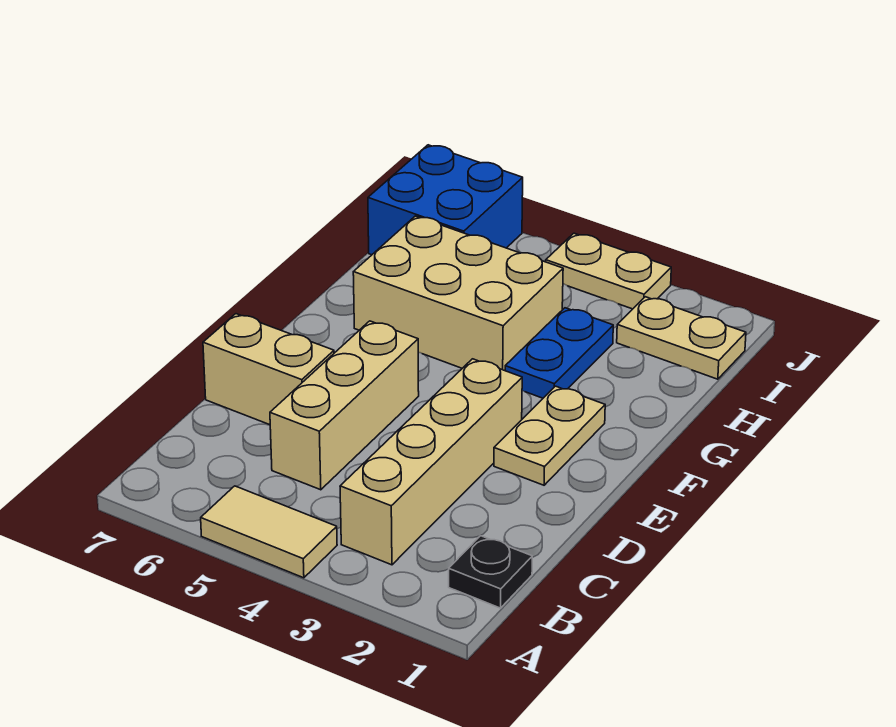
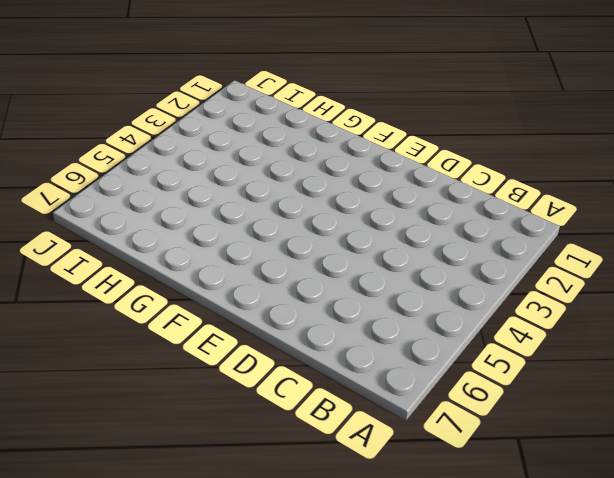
none -> tan tile A4:A5 level 1
none -> black plate B1 level 1

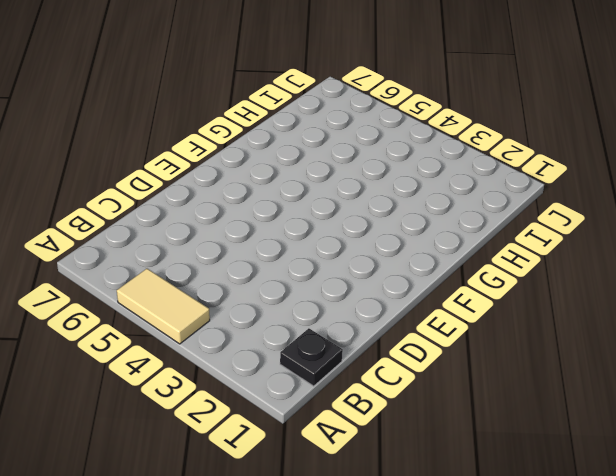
none -> tan brick B3:E3 level 1
none -> tan brick C5:E5 level 1

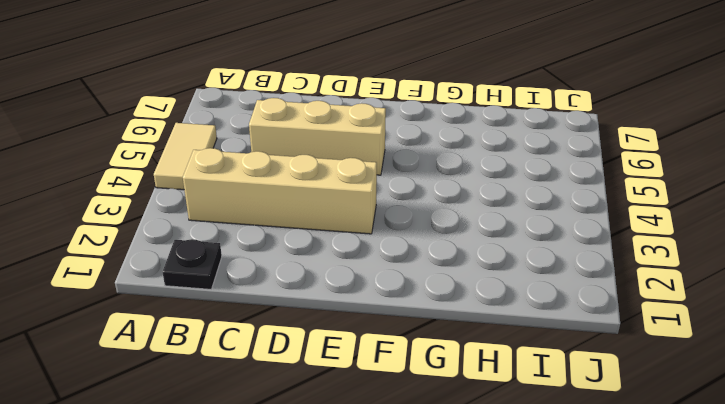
none -> tan brick D6:D7 level 1
none -> tan plate E2:F2 level 1

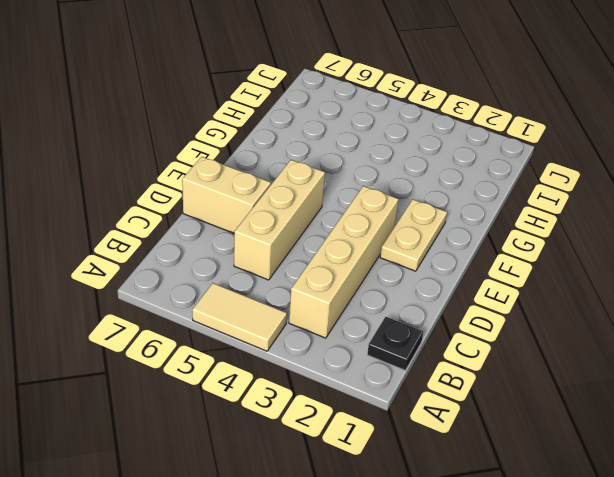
none -> blue plate G3:H3 level 1
none -> tan brick G4:H6 level 1

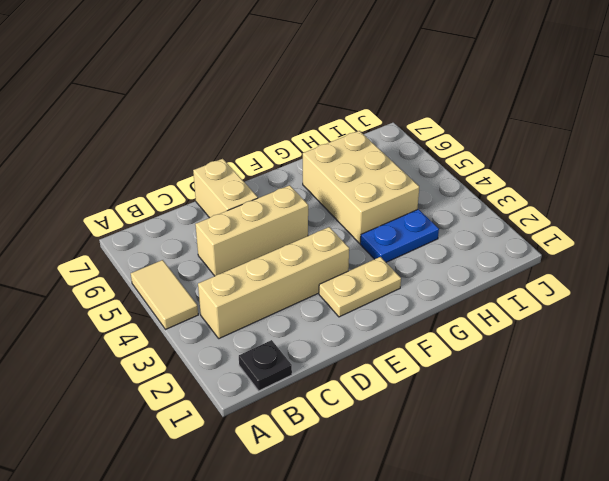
none -> tan plate I1:I2 level 1
none -> blue brick I6:J7 level 1

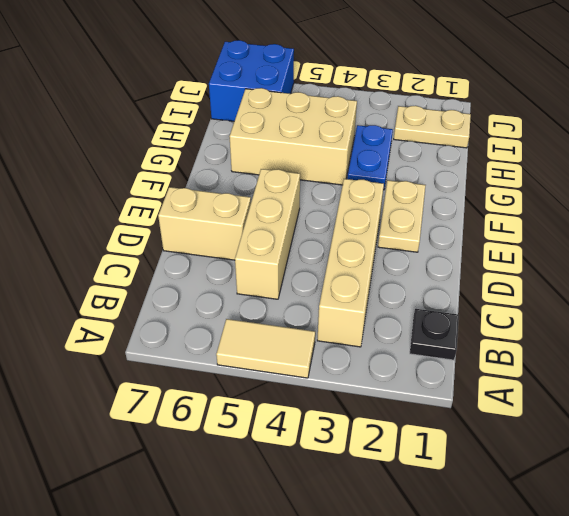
none -> tan plate J3:J4 level 1

